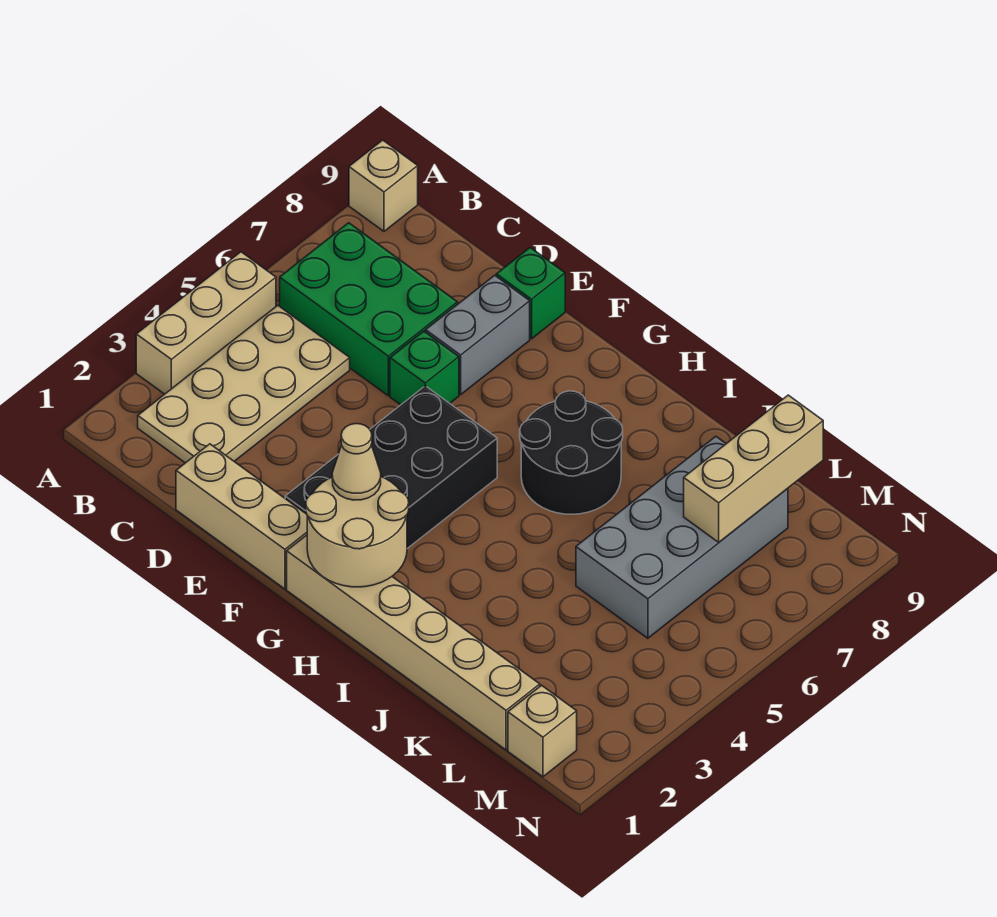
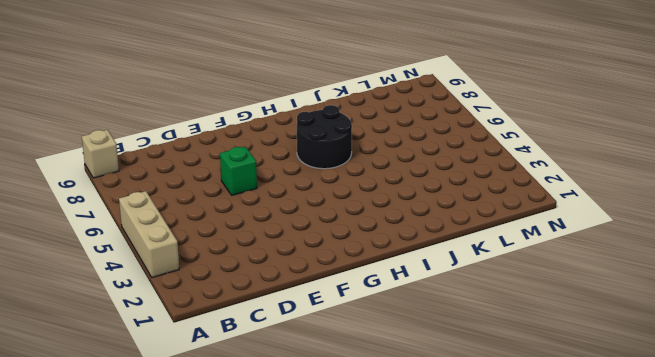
none -> tan plate B2:C5 level 1
none -> green brick B6:D7 level 1
none -> tan brick D1:F1 level 1

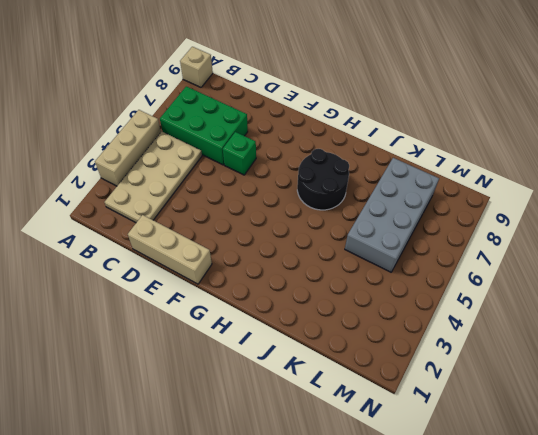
none -> grey brick E7:E8 level 1
none -> green brick E9 level 1
none -> black brick F2:G5 level 1

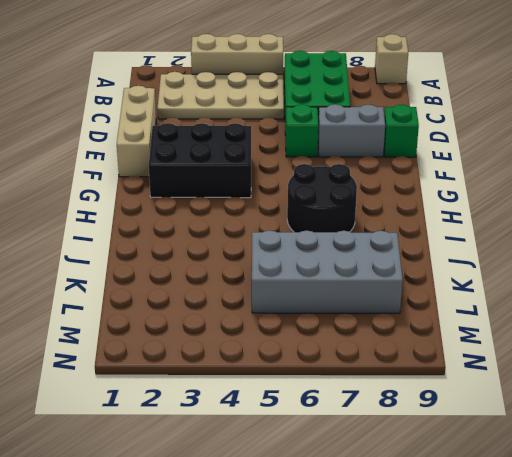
black brick F2:G4 level 1 -> black brick F2:G5 level 1
none -> tan brick G1:L1 level 1
none -> tan brick M1 level 1
none -> tan round brick G1:H2 level 2

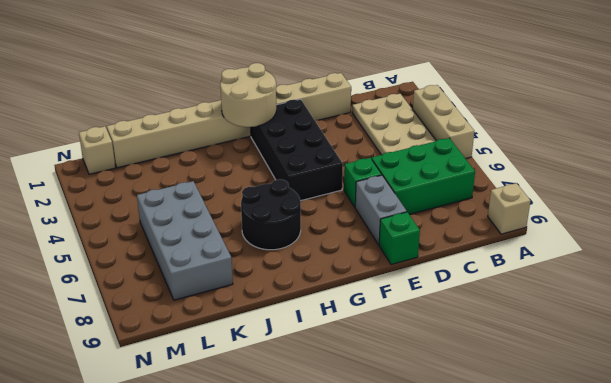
none -> tan brick L7:L9 level 2
none -> tan cone G2 level 3

